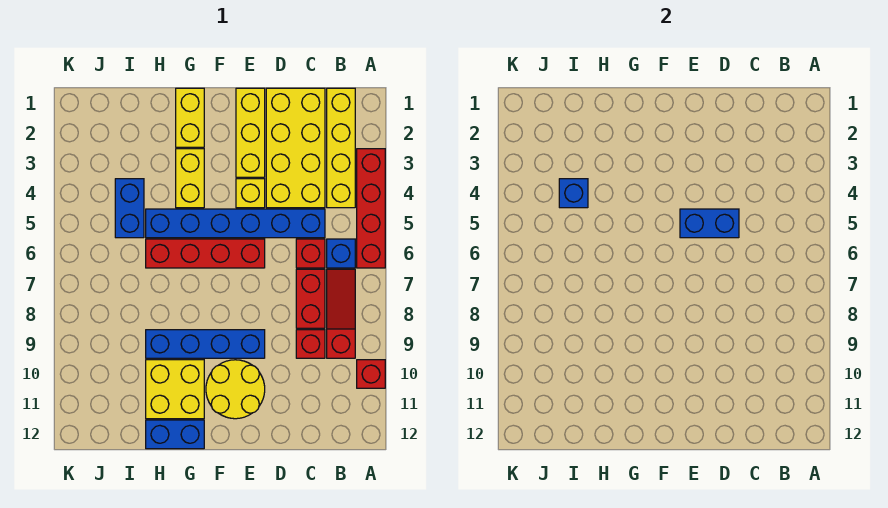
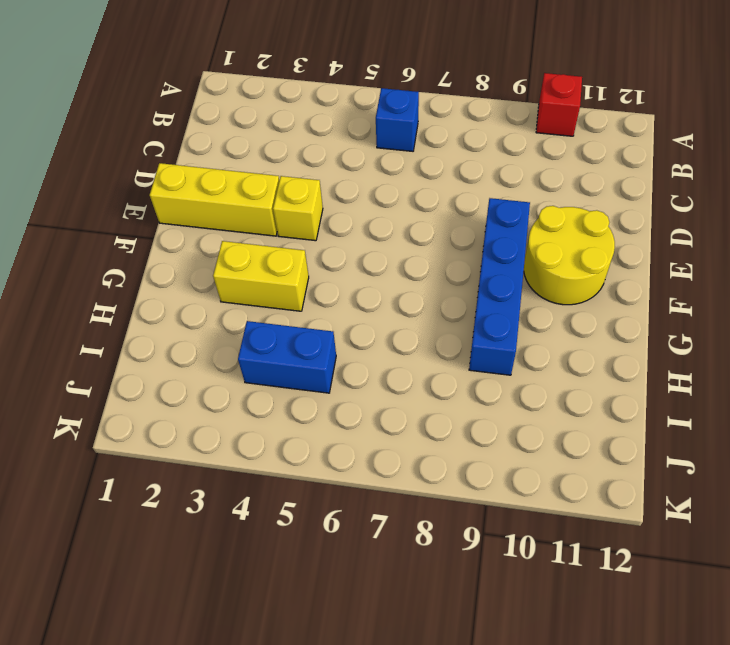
none -> red brick A3:A6 level 1
none -> yellow brick B1:B4 level 1
none -> red slope B7:B9 level 1 top 9

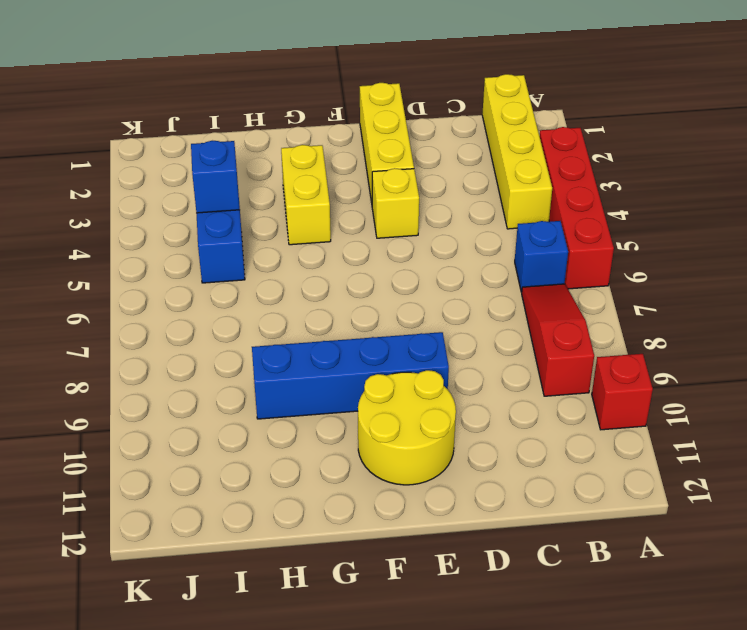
none -> yellow brick C1:D4 level 1
none -> blue brick C5:H5 level 1
none -> red brick C6 level 1

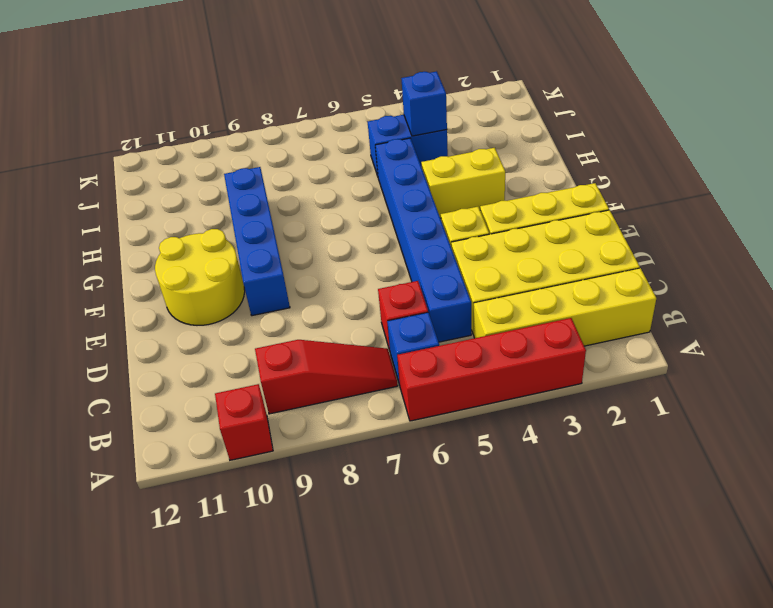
none -> red brick C7:C8 level 1
none -> red brick C9 level 1
none -> red brick E6:H6 level 1

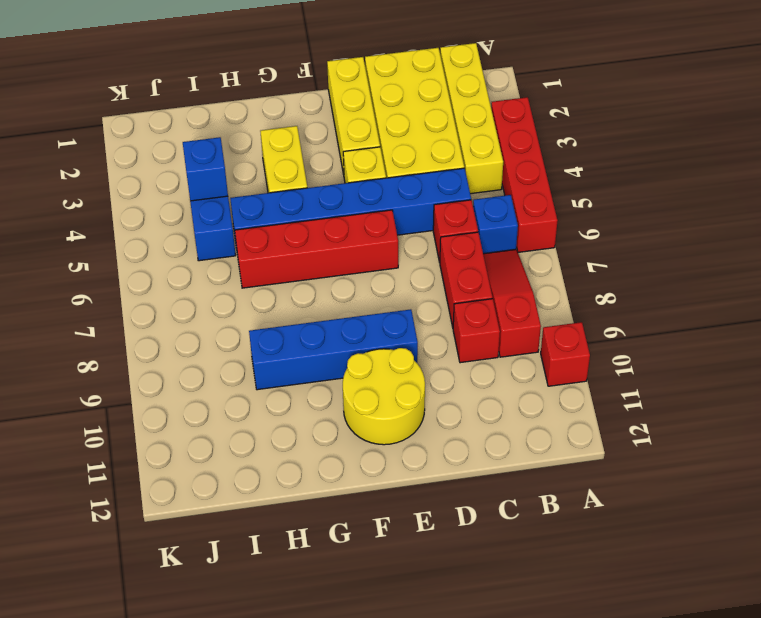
none -> yellow brick G1:G2 level 1
none -> yellow brick G10:H11 level 1
none -> blue brick G12:H12 level 1

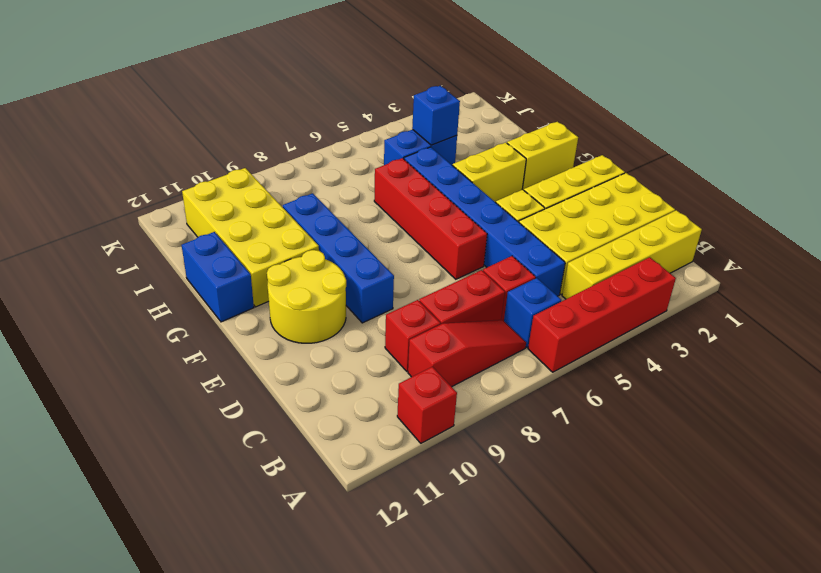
yellow brick G10:J11 level 1 -> yellow brick G10:H11 level 1
none -> blue brick D5:E5 level 2

